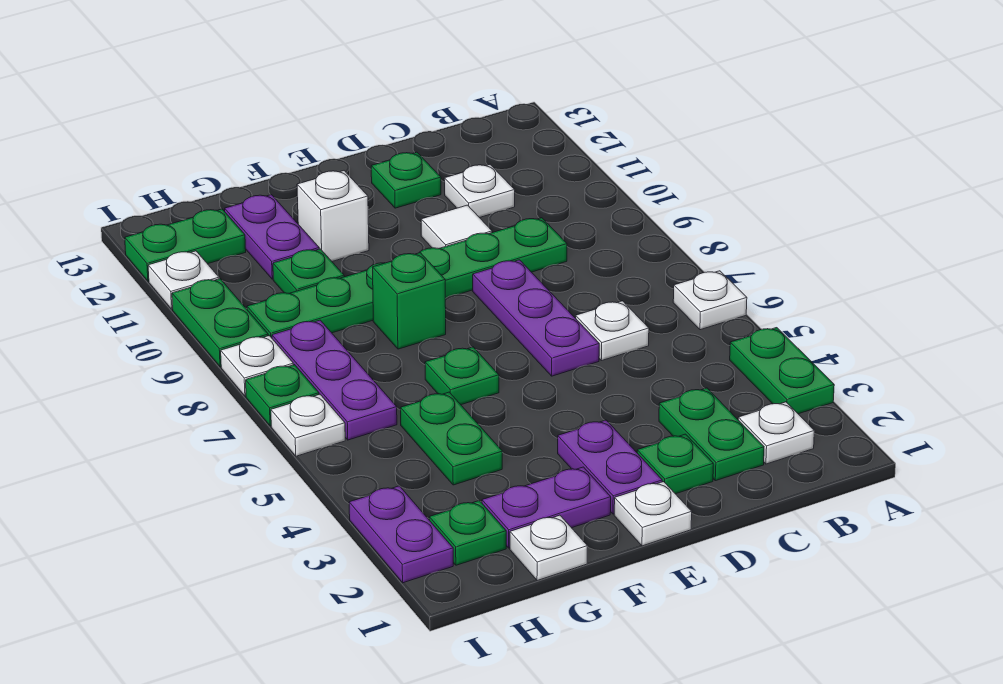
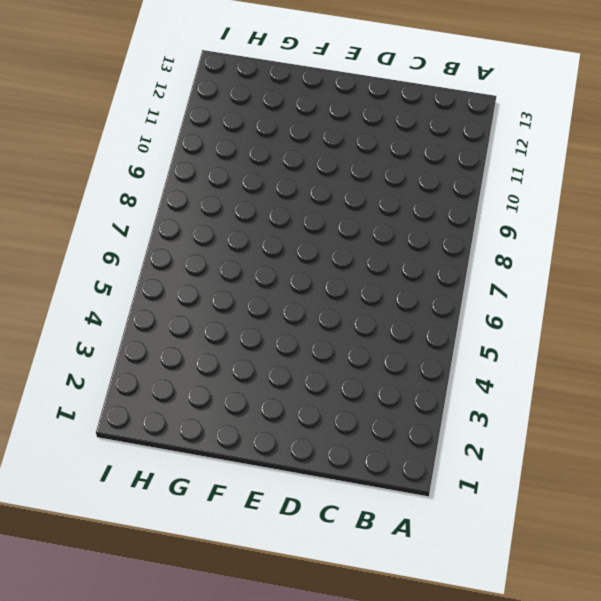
none -> green plate A3:A4 level 1
none -> white plate A6 level 1
none -> white plate B2 level 1
none -> green plate C2:C3 level 1

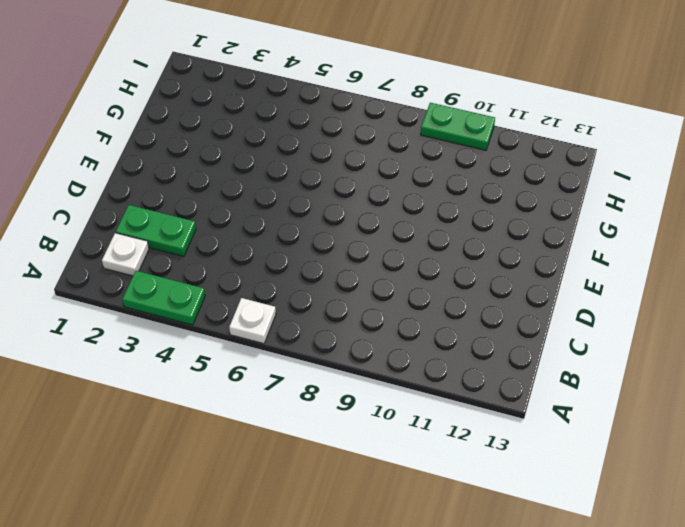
none -> white plate C6 level 1
none -> green plate C9:H9 level 1
none -> white plate C11 level 1
none -> green plate D2 level 1

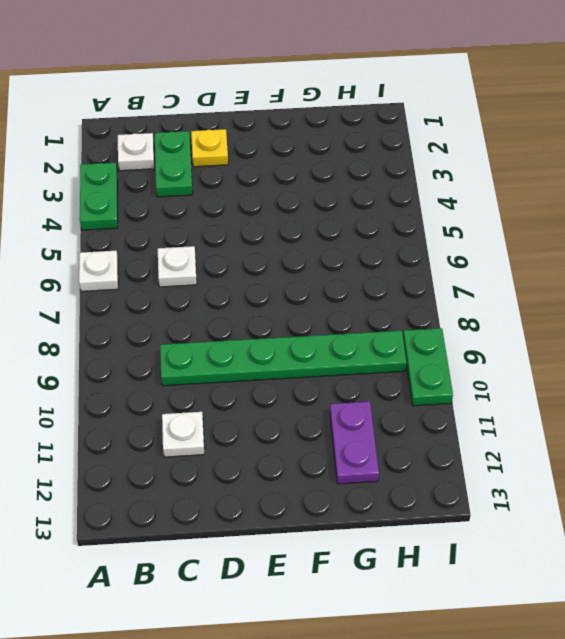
yellow plate D2 level 1 -> green plate D2 level 1
none -> purple plate D6:D8 level 1
none -> white tile D10 level 1
none -> green plate D12 level 1
none -> white plate E1 level 1

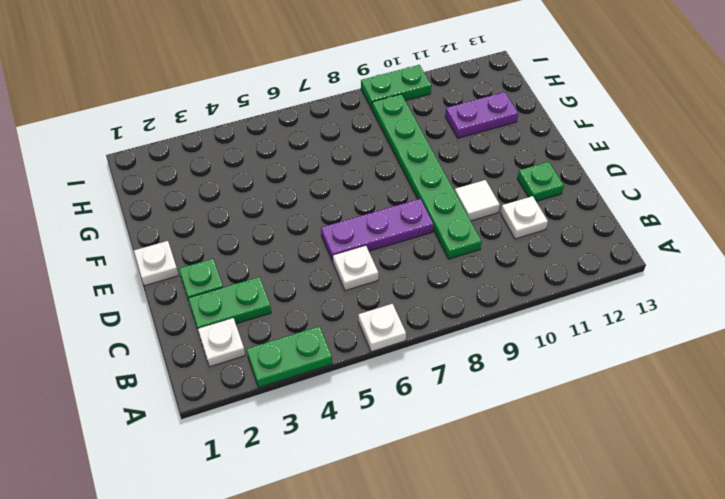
none -> purple plate E2:E3 level 1
none -> purple plate F2:G2 level 1
none -> green plate F6 level 1
none -> green brick F8 level 1

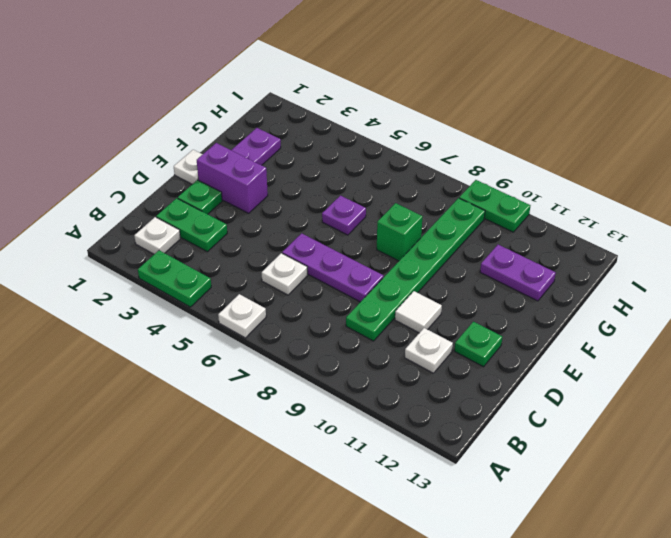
purple brick E2:E3 level 1 -> purple plate E2:E3 level 1
purple plate F6 level 1 -> green plate F6 level 1
none -> white brick F11 level 1
none -> white plate G1 level 1
none -> green plate G4:G5 level 1
none -> green plate G10 level 1

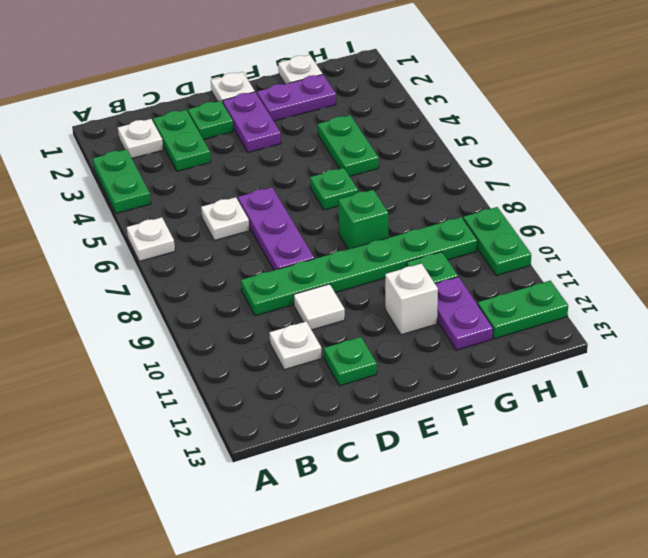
none -> green plate H2 level 1
none -> purple plate H6:H8 level 1
none -> purple plate I2:I3 level 1
none -> white plate I6 level 1

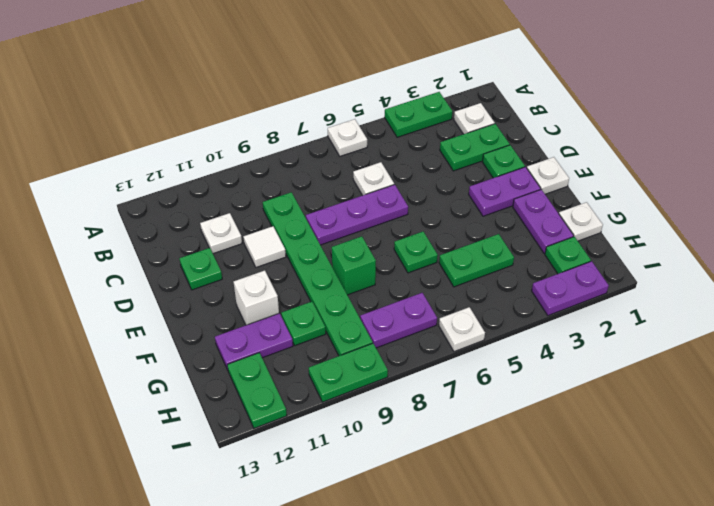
purple plate H7:H8 level 1 -> purple plate H6:H8 level 1
none -> green plate I7 level 1
none -> white plate I8 level 1
none -> white plate I11 level 1

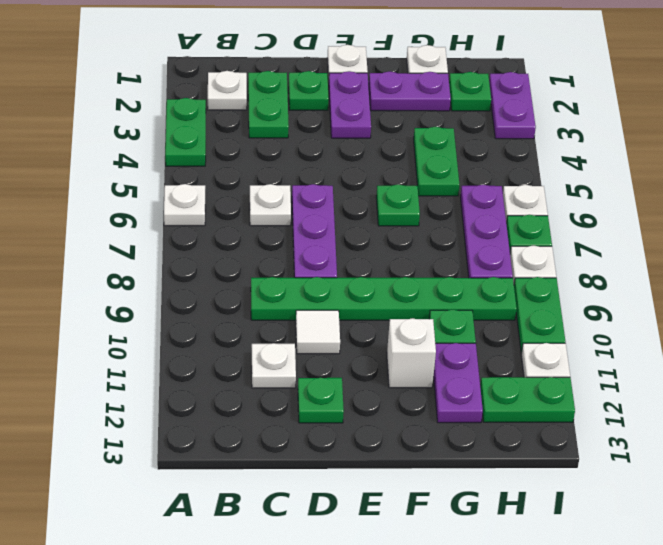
none -> green brick F8 level 1

